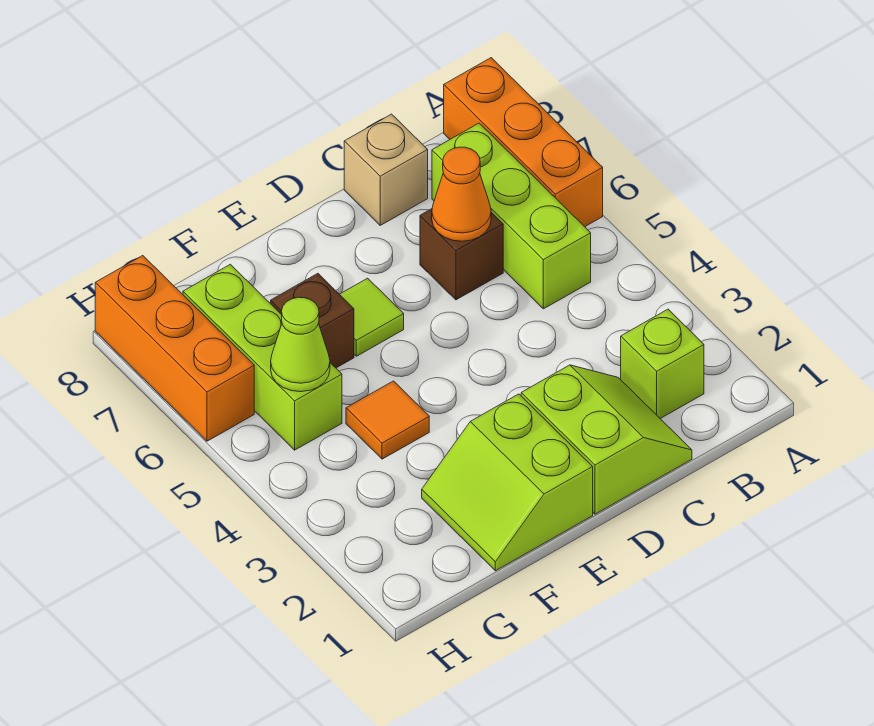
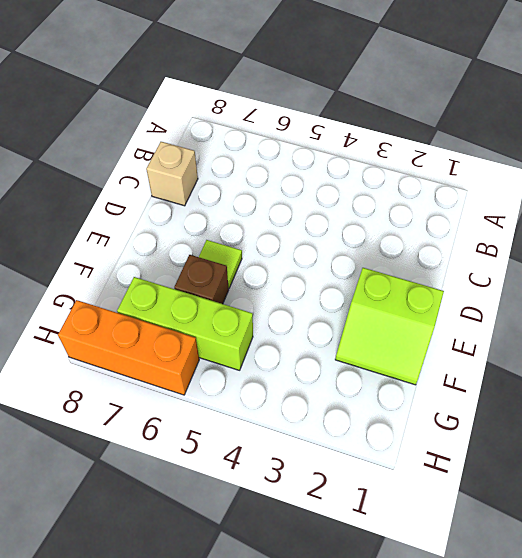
none -> orange brick A6:A8 level 1
none -> lime brick B2 level 1
none -> lime brick B5:B7 level 1

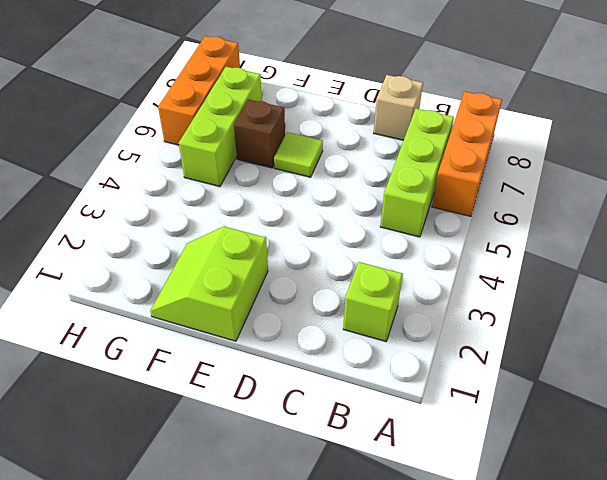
none -> lime slope C1:D2 level 1 top D
none -> brown brick C6 level 1
none -> orange tile F4 level 1

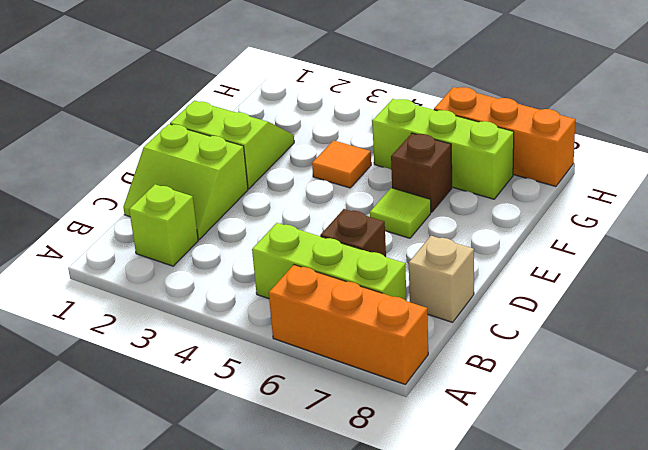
none -> orange cone C6 level 2
none -> lime cone G5 level 2

